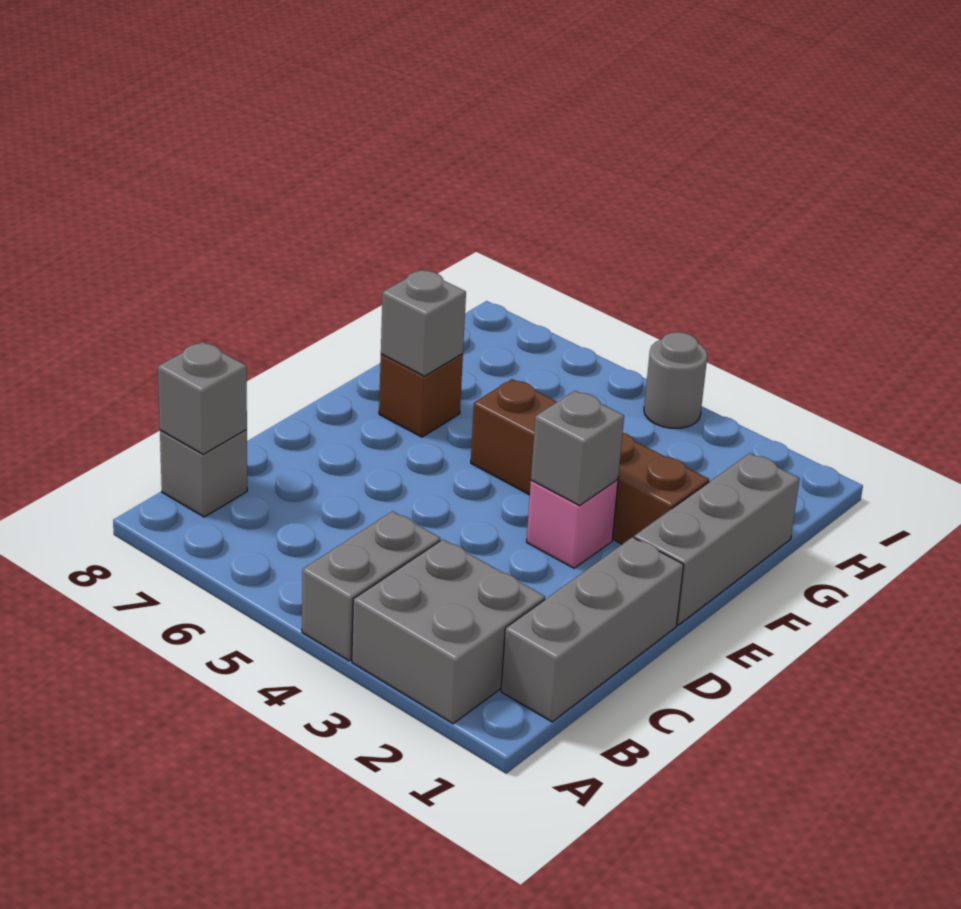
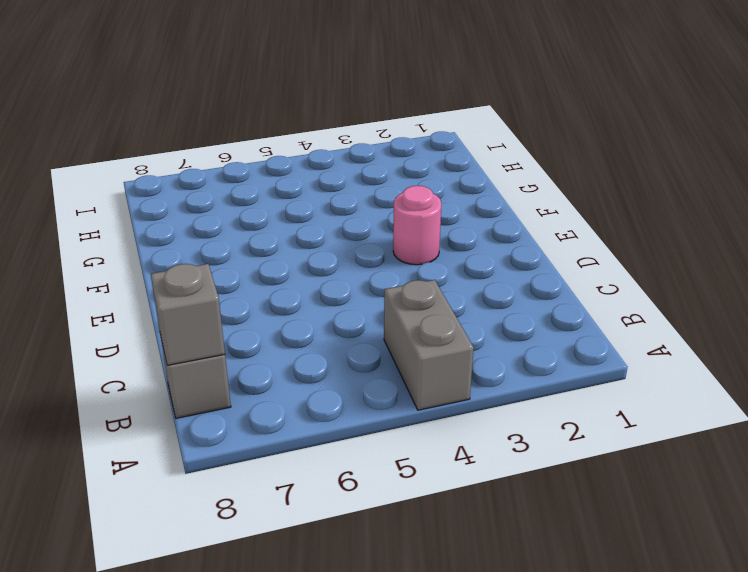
pink round brick E3 level 1 -> pink brick E3 level 1
none -> grey brick A2:B3 level 1
none -> grey brick B1:D1 level 1
none -> grey brick E1:G1 level 1

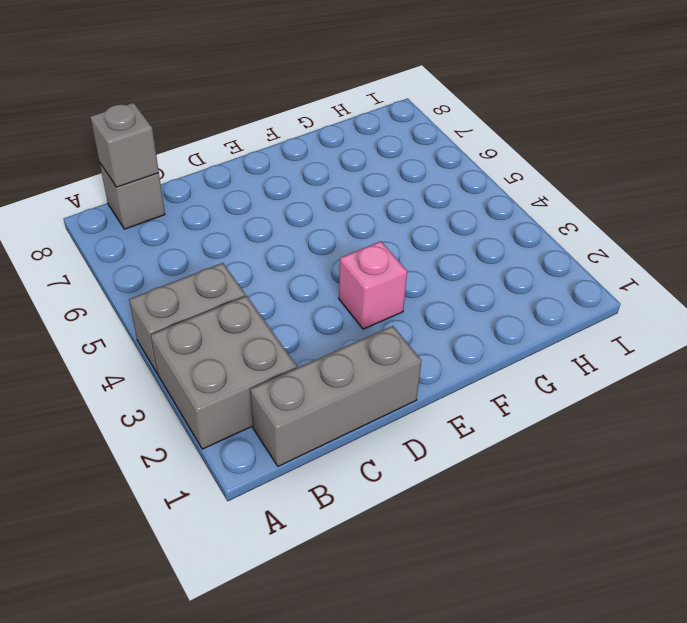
none -> grey brick E1:G1 level 1
none -> brown brick F2:F5 level 1
none -> brown brick F7 level 1

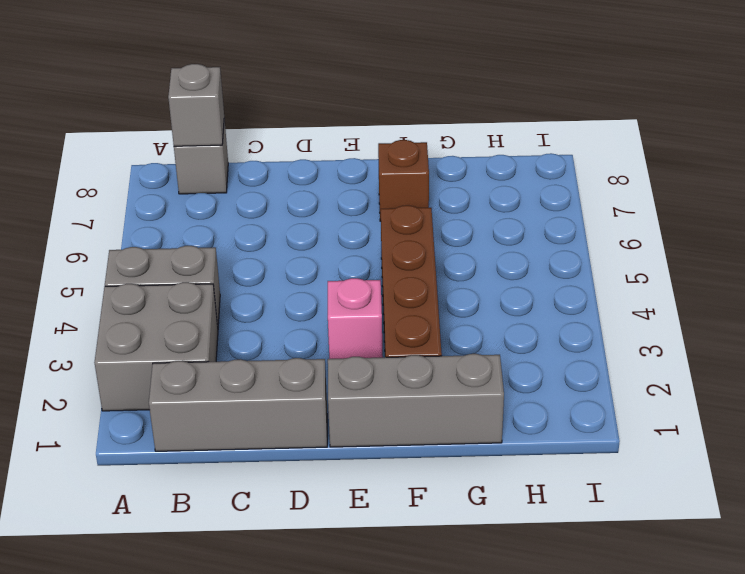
none -> grey round brick I4 level 1
none -> grey brick E3 level 2
none -> grey brick F7 level 2

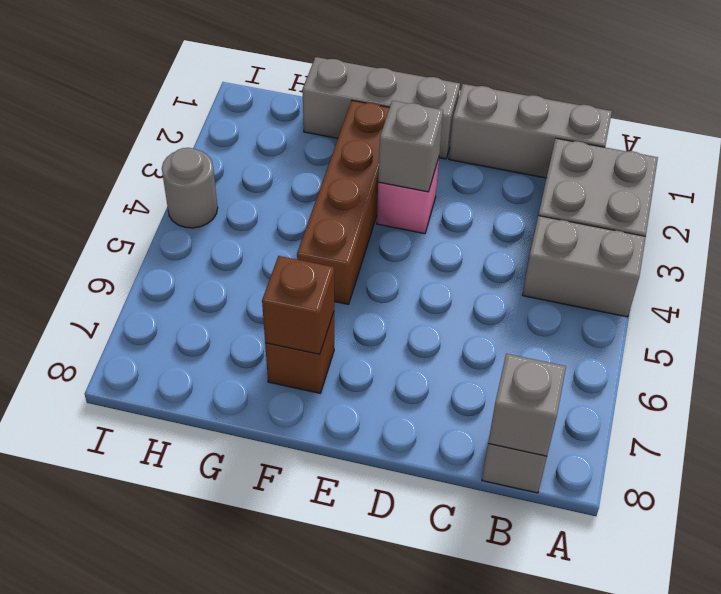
brown brick F7 level 2 -> grey brick F7 level 2

